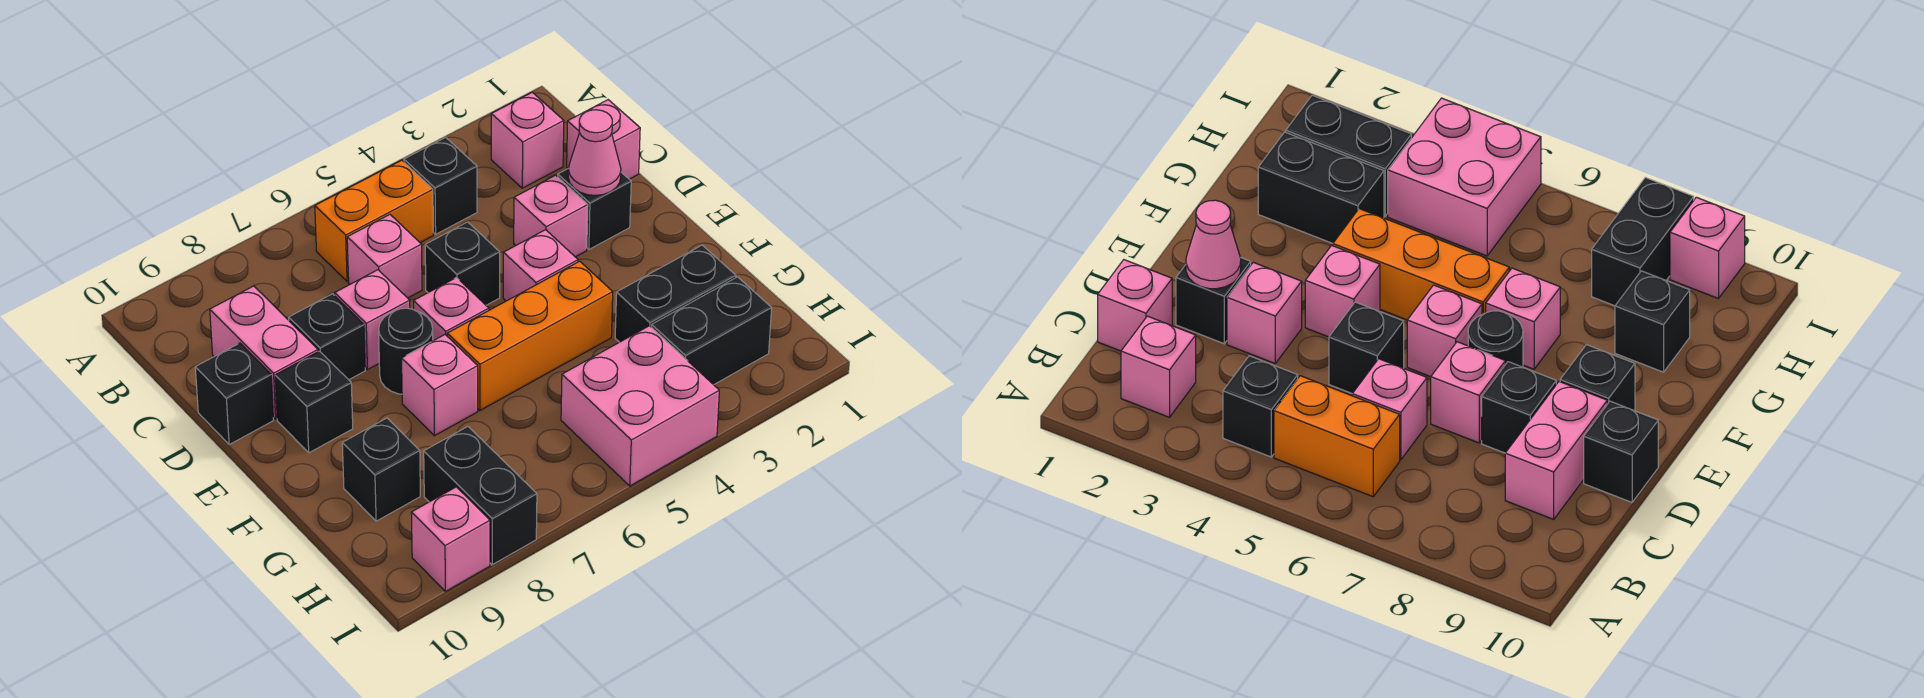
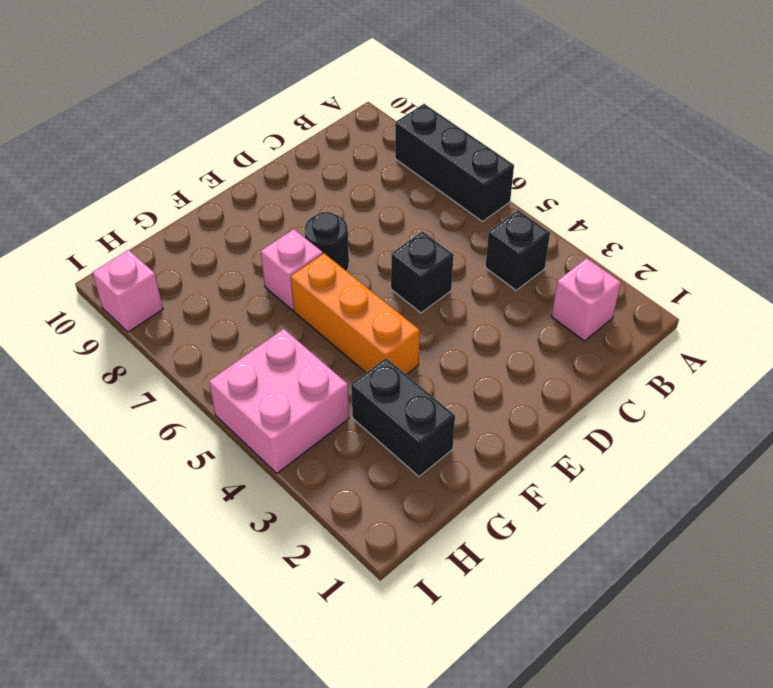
black brick A6:A8 level 1 -> none
none -> orange brick B5:B6 level 1
none -> pink brick C1 level 1
none -> pink brick C6 level 1

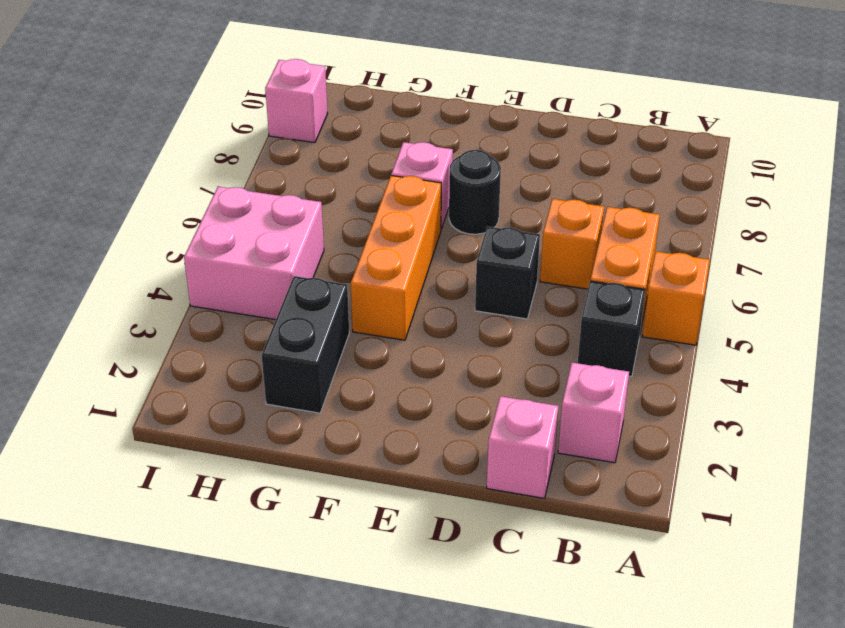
orange brick A5 level 1 -> none
orange brick C6 level 1 -> pink brick C6 level 1
none -> pink brick C9:D9 level 1
none -> black brick D2 level 1
none -> pink brick D3 level 1

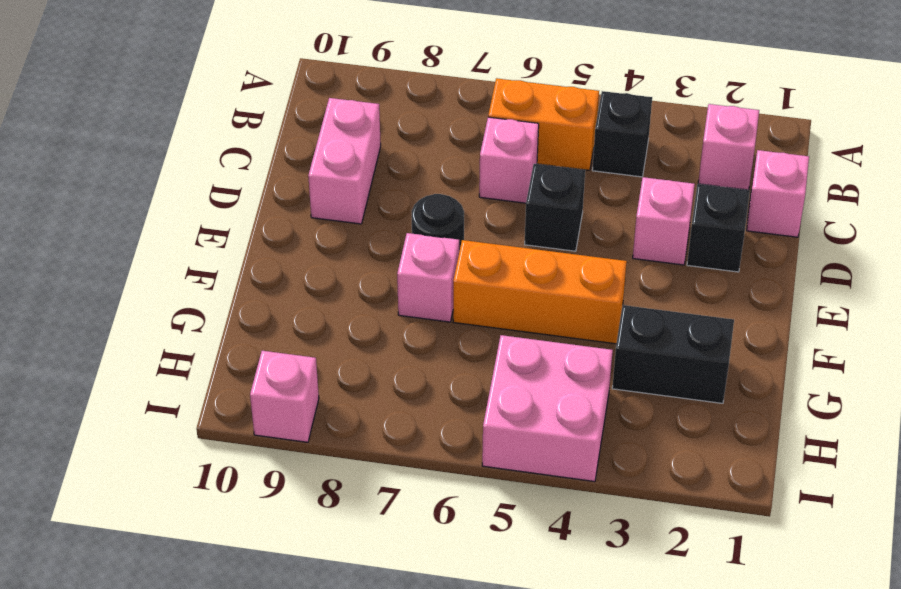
none -> pink brick D7 level 1
none -> black brick D8 level 1
none -> black brick D10 level 1

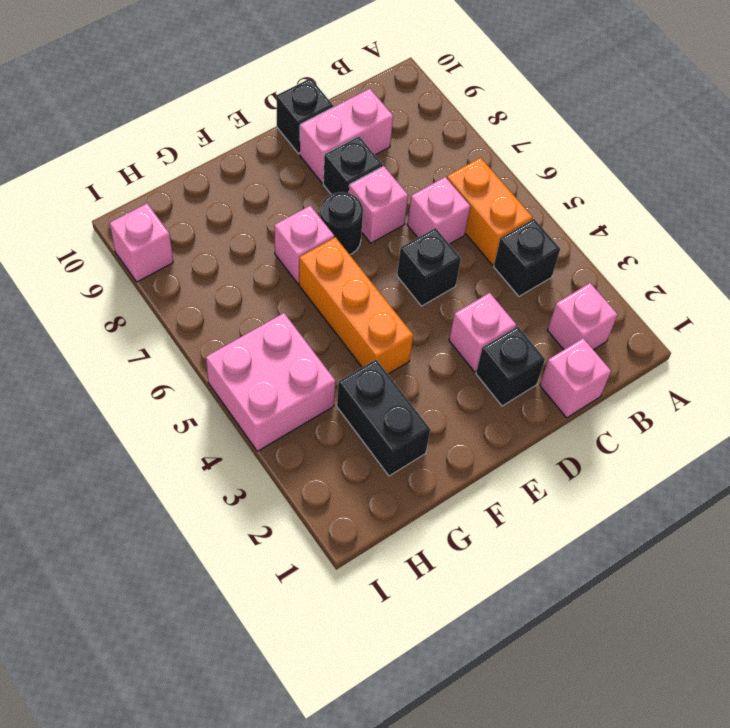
none -> pink brick E4 level 1
none -> pink brick E6 level 1
none -> black brick E9 level 1

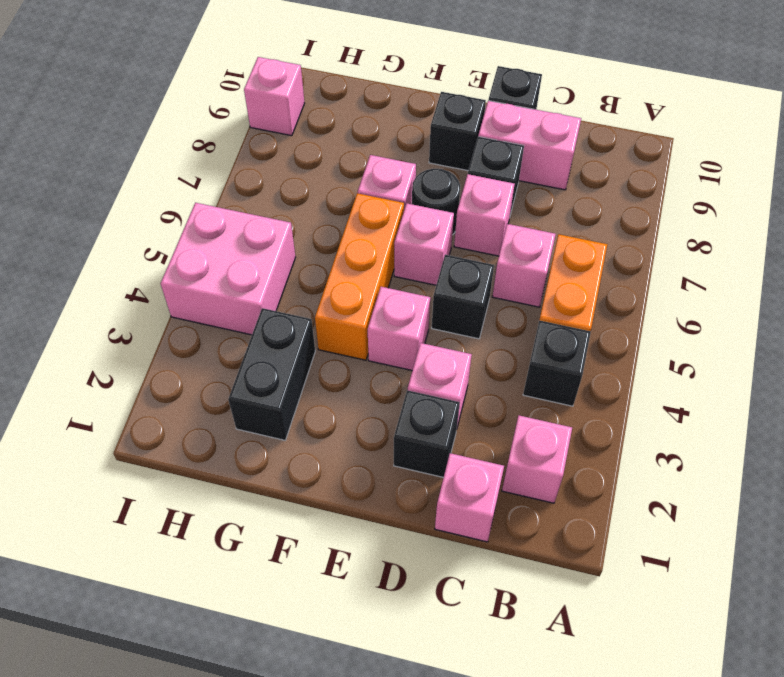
none -> black brick G9 level 1
none -> black brick H2:H3 level 1
none -> black brick H8:I8 level 1

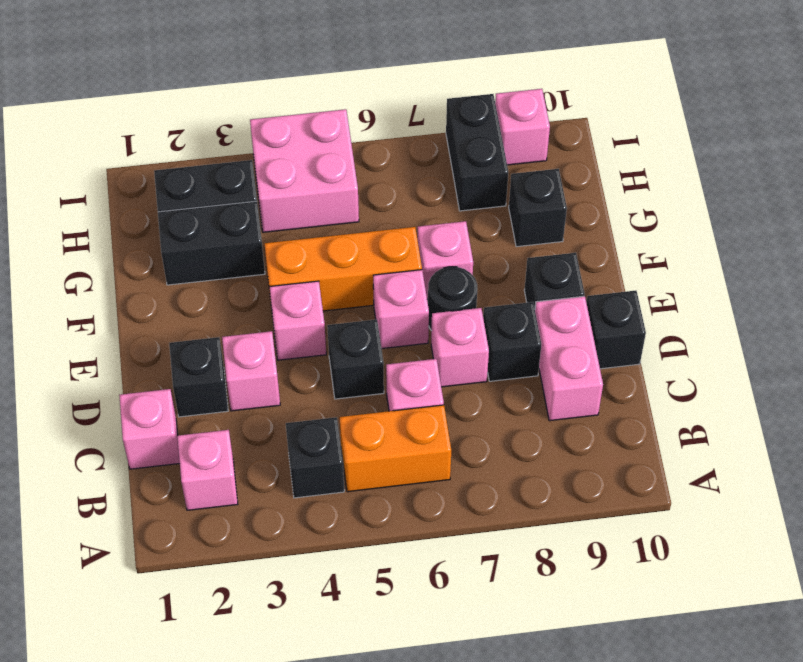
none -> pink cone D2 level 2

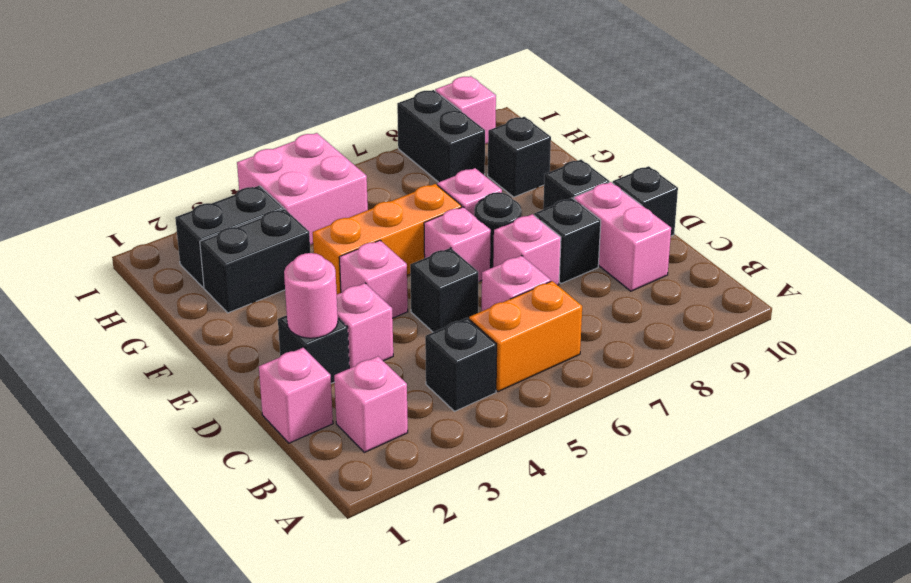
pink round brick D2 level 2 -> pink cone D2 level 2

